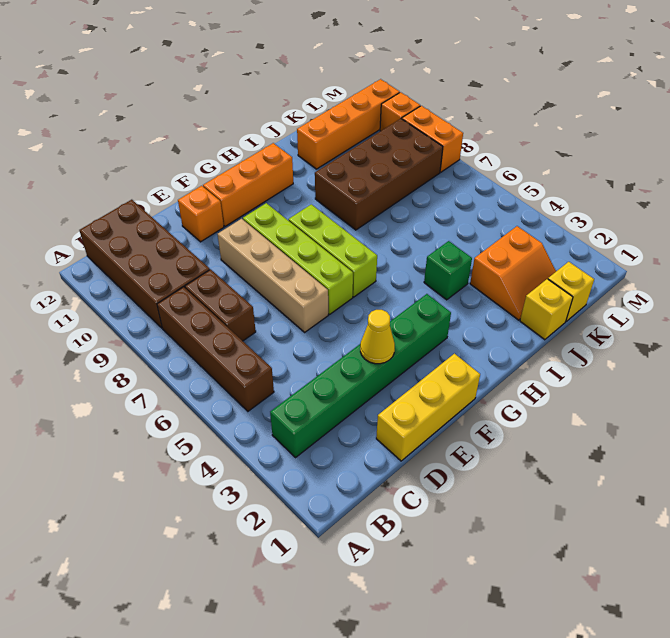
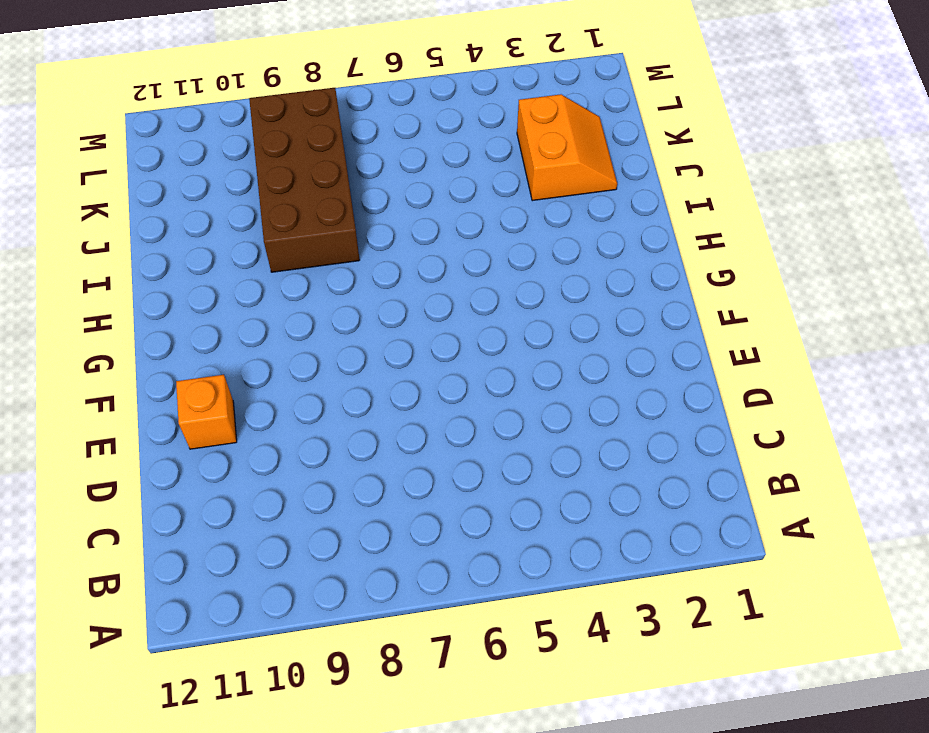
none -> green brick B3:G3 level 1
none -> brown brick B5:B8 level 1
none -> brown brick B9:C12 level 1

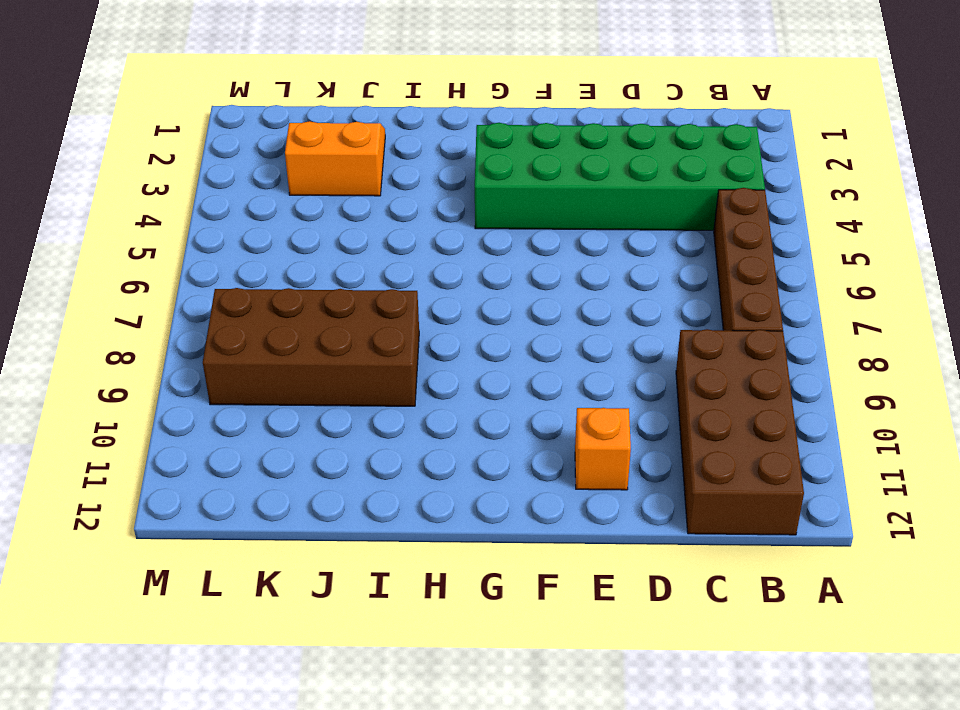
green brick B3:G4 level 1 -> green brick B3:G3 level 1
none -> brown brick C7:C8 level 1
none -> yellow brick D1:F1 level 1
none -> tan brick E6:E9 level 1

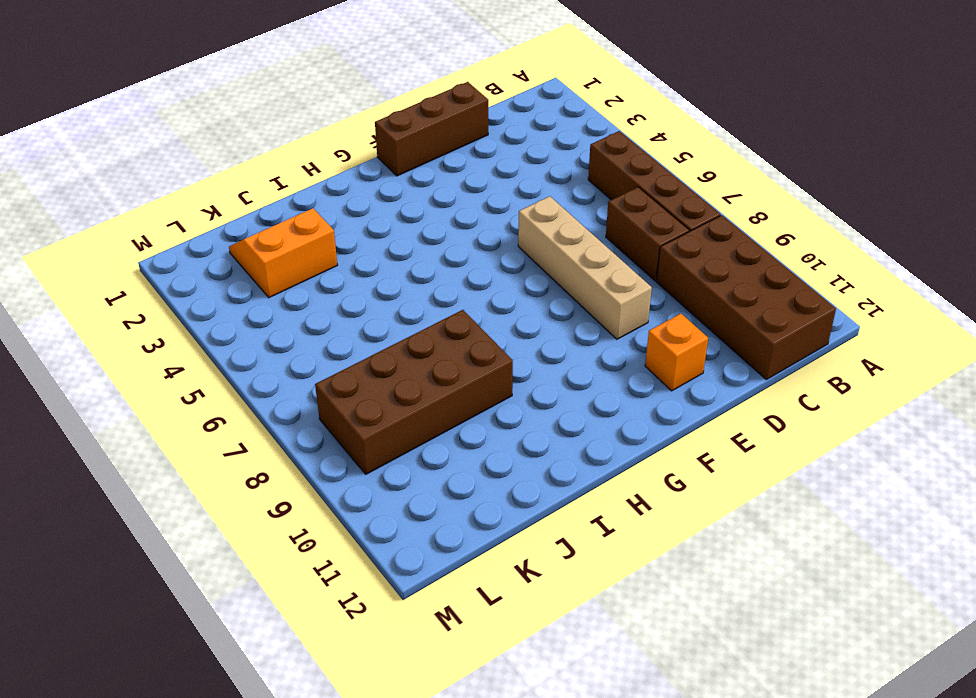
brown brick D1:F1 level 1 -> yellow brick D1:F1 level 1
none -> green brick B3:G3 level 1
none -> lime brick F6:F9 level 1
none -> orange brick F11:H11 level 1

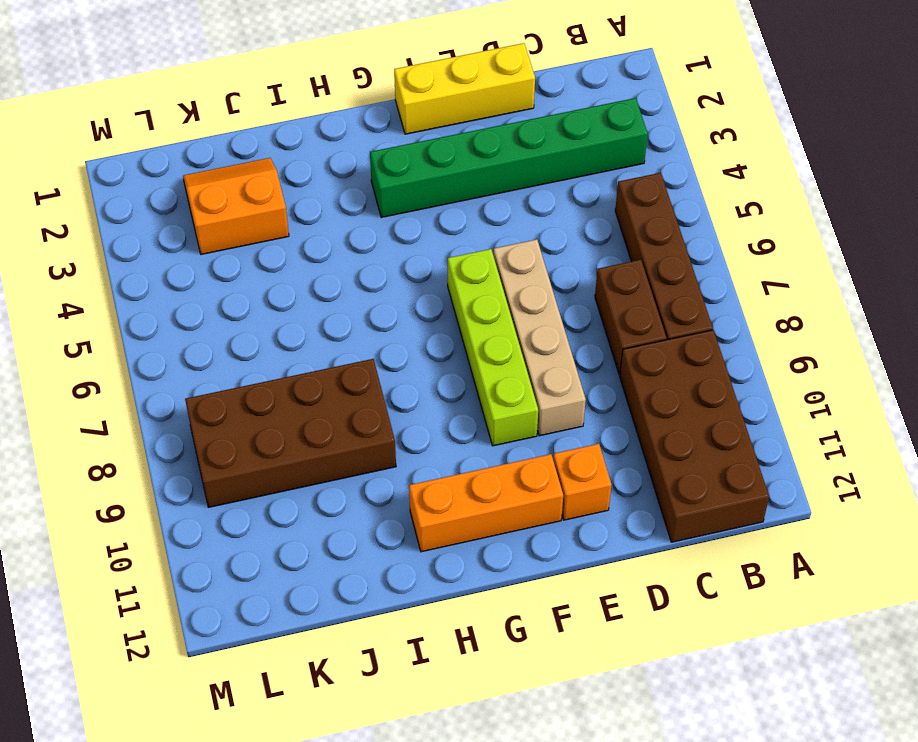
none -> lime brick G6:G8 level 1
none -> green brick I4 level 1
none -> yellow brick J1 level 1

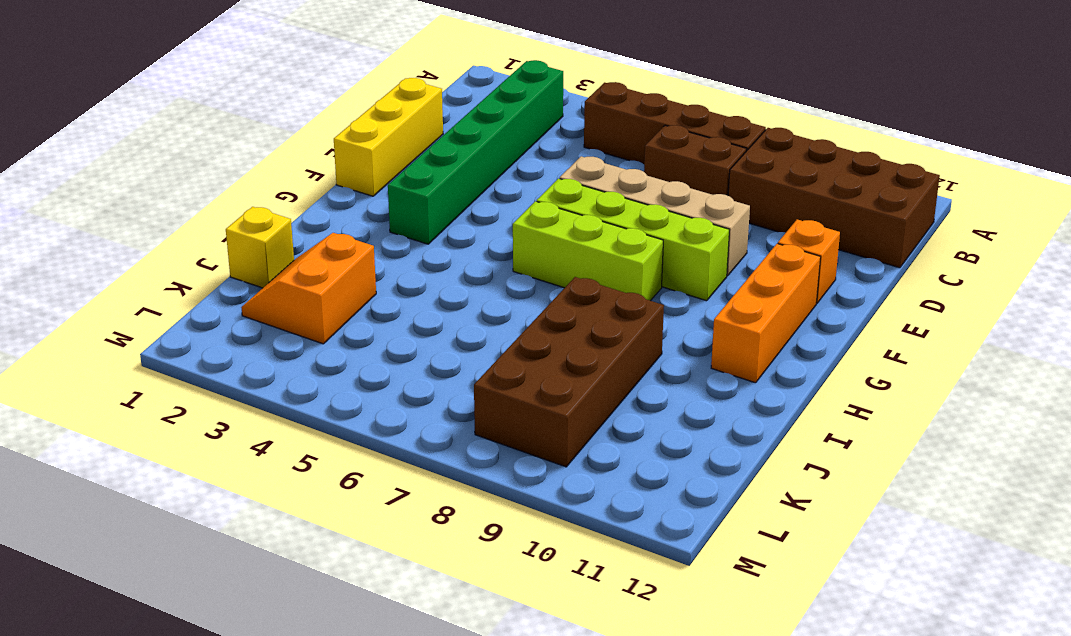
none -> green brick I4 level 1
none -> orange brick J11:M11 level 1
none -> yellow brick K1 level 1

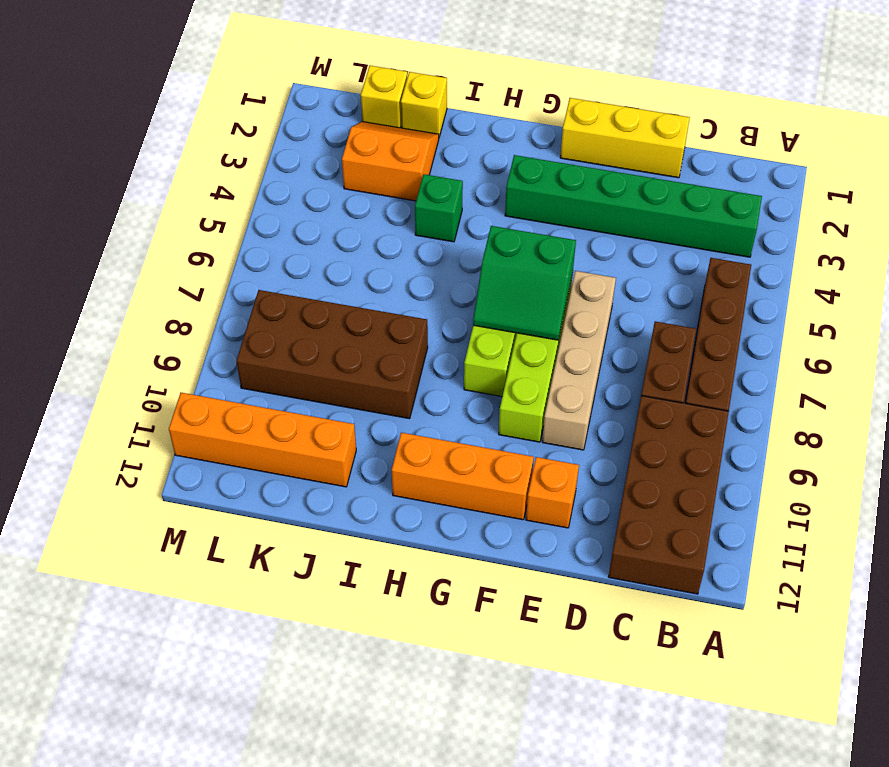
green slope F6:G7 level 2 top 6 -> none
none -> orange brick M8:M9 level 1
none -> orange brick M10 level 1
none -> yellow cone E3 level 2

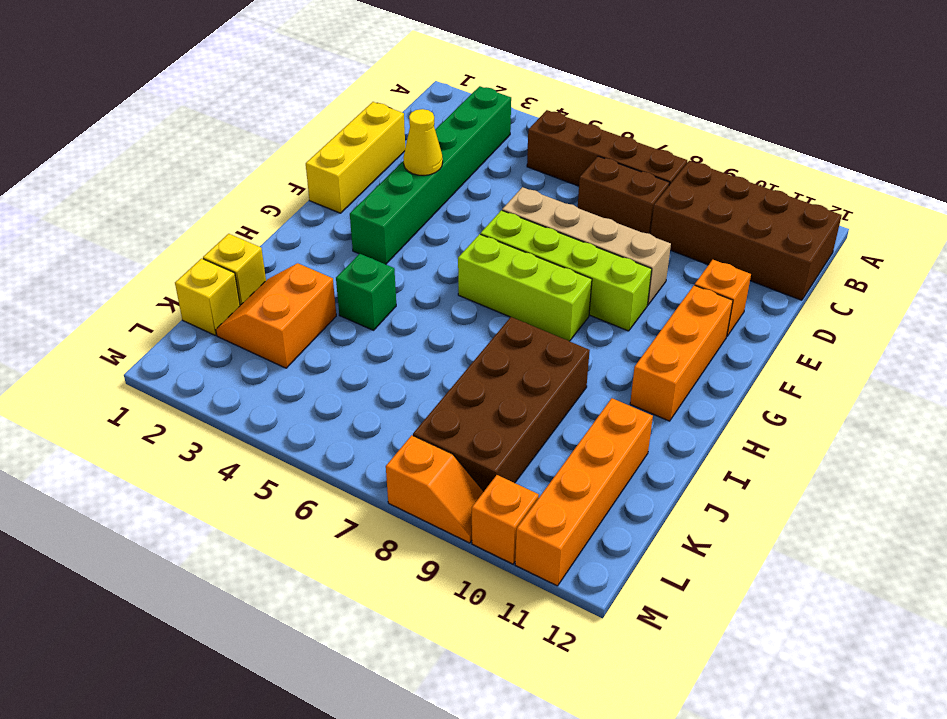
orange slope M8:M9 level 1 top 8 -> orange brick M8:M9 level 1

